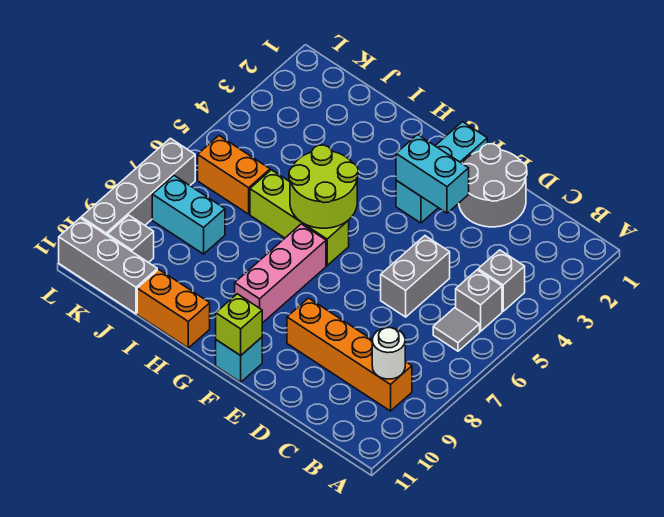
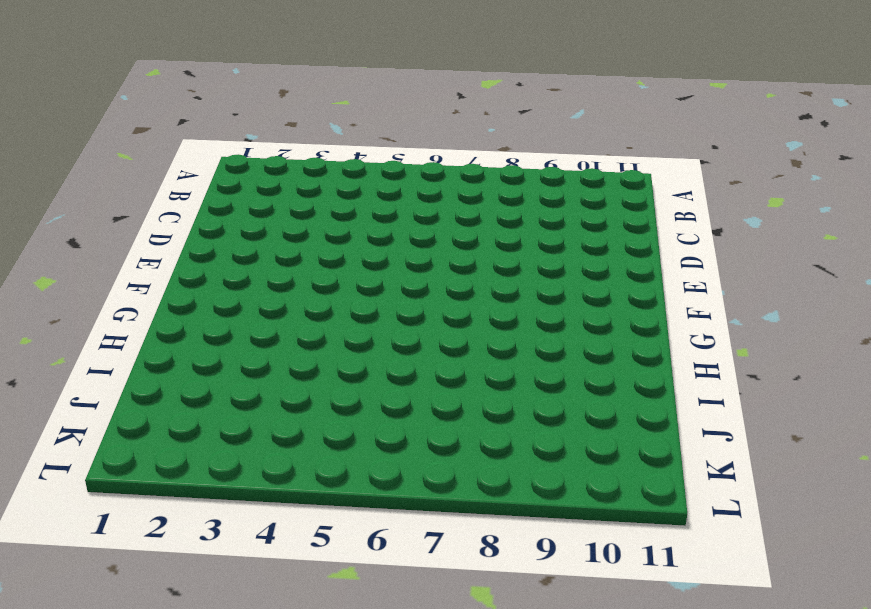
none -> grey brick B4 level 1
none -> grey brick B5 level 1
none -> grey tile B6 level 1

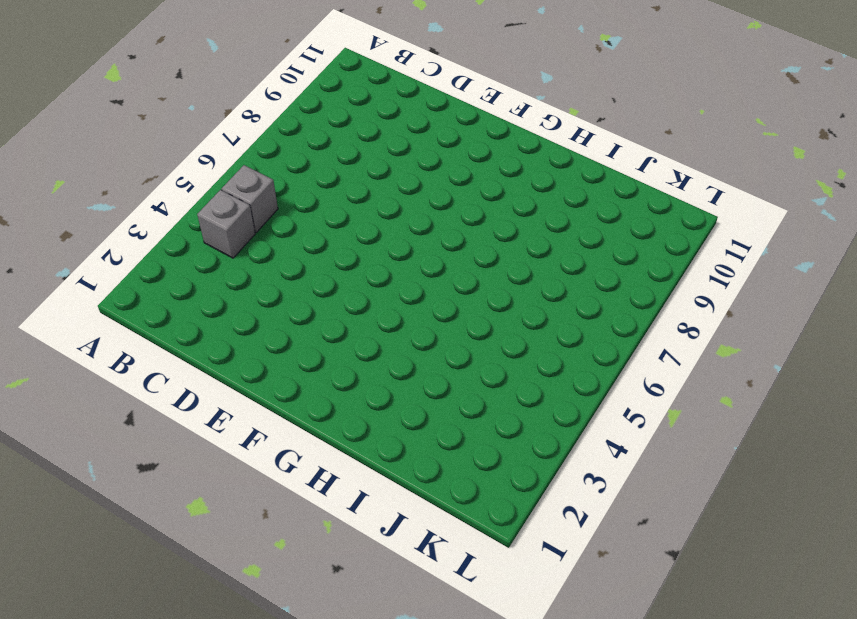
none -> grey tile B6 level 1
none -> orange brick B9:E9 level 1
none -> grey round brick D1:E2 level 1

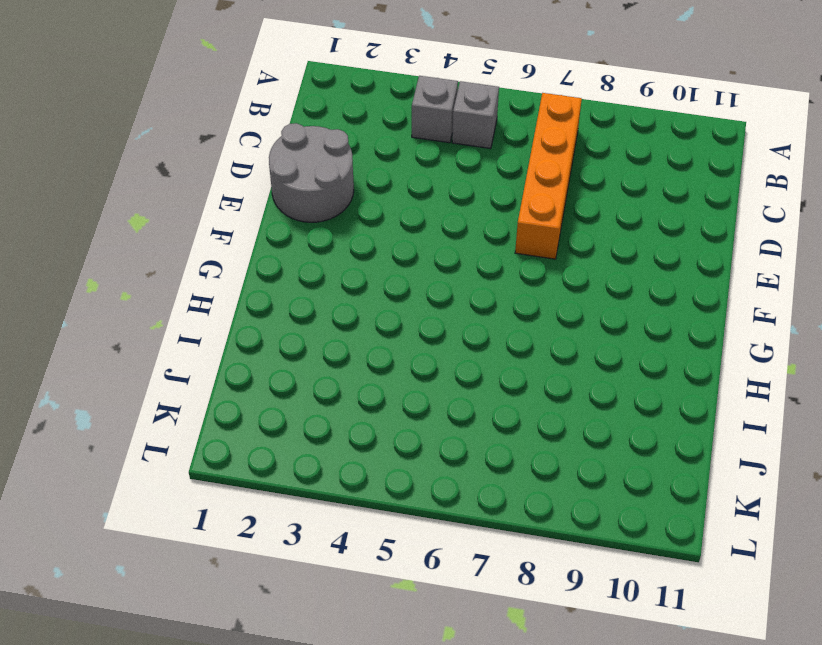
orange brick B7:E7 level 1 -> orange brick B9:E9 level 1
none -> grey tile B6 level 1
none -> grey brick D5:D6 level 1
none -> cyan brick F1:F3 level 1

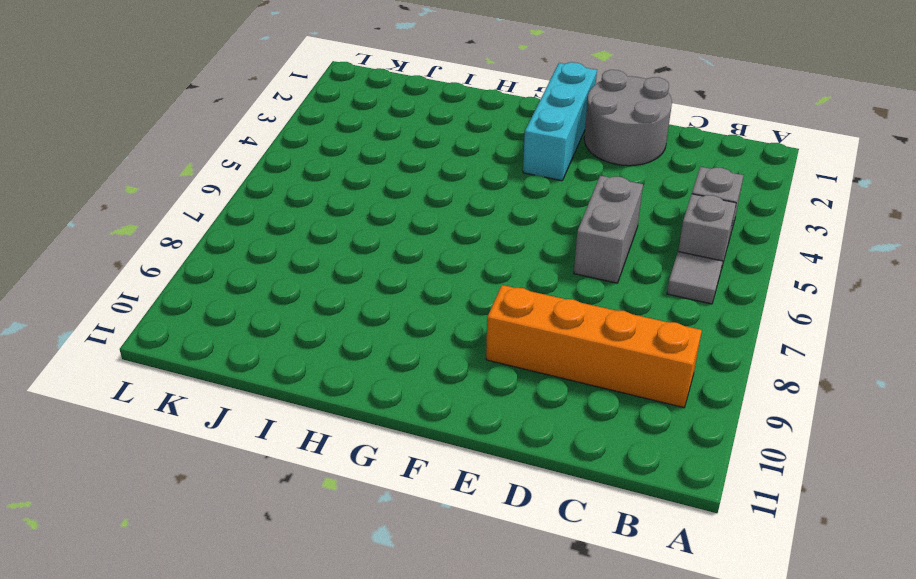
none -> cyan brick F11 level 1
none -> lime brick G6:I6 level 1
none -> pink brick G7:G9 level 1

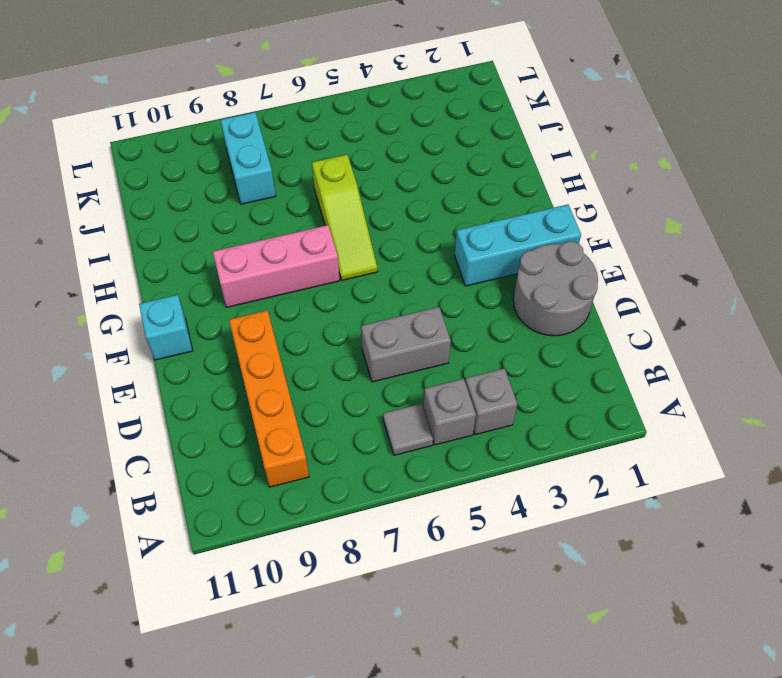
lime slope G6:I6 level 1 top I -> lime brick G6:I6 level 1
none -> orange brick H11:I11 level 1
none -> orange brick J6:K6 level 1
none -> grey brick J11:L11 level 1

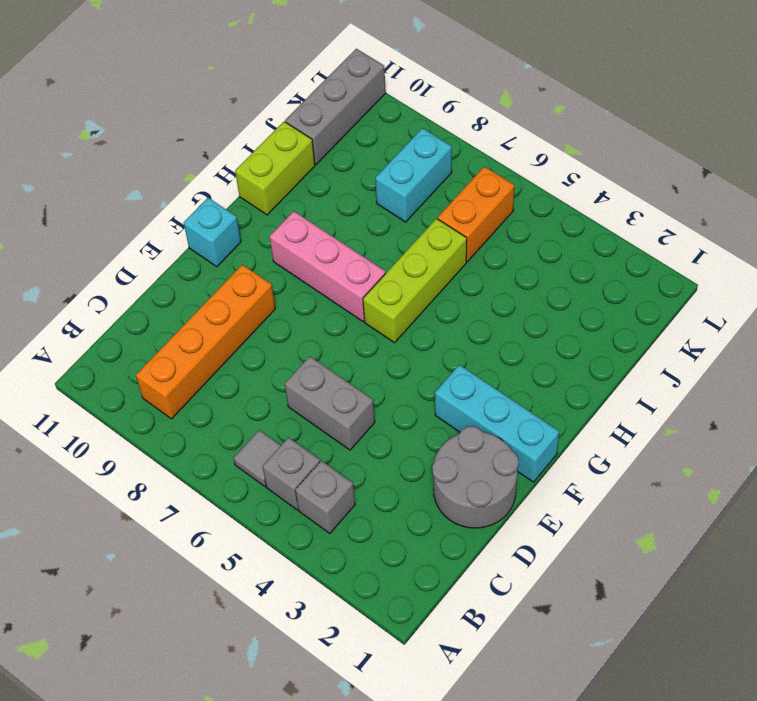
lime brick H11:I11 level 1 -> orange brick H11:I11 level 1
none -> grey brick K10 level 1
none -> grey brick L7:L10 level 1
none -> white round brick B9 level 2

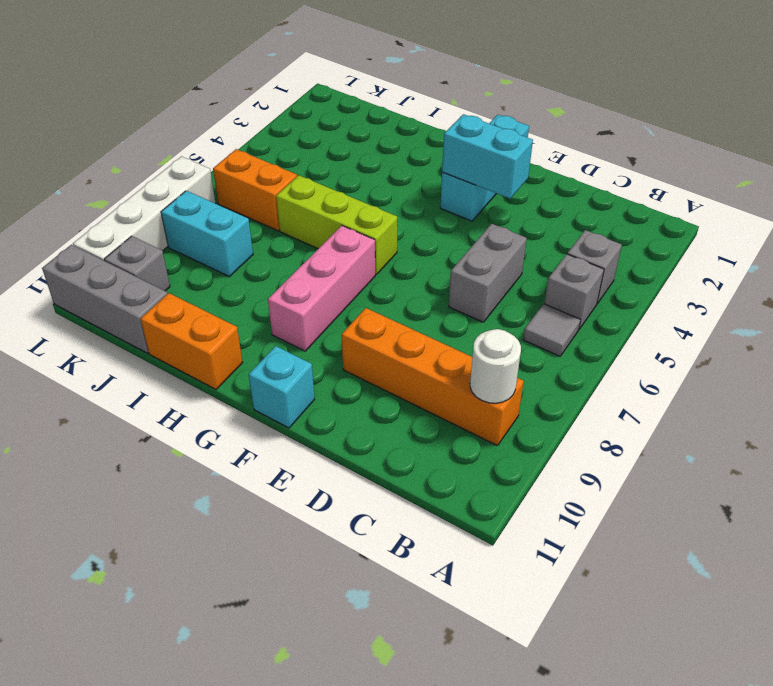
white brick L7:L10 level 1 -> grey brick L7:L10 level 1
none -> grey round brick D1:E2 level 1
none -> lime brick F11 level 2
none -> lime round brick G5:H6 level 2

